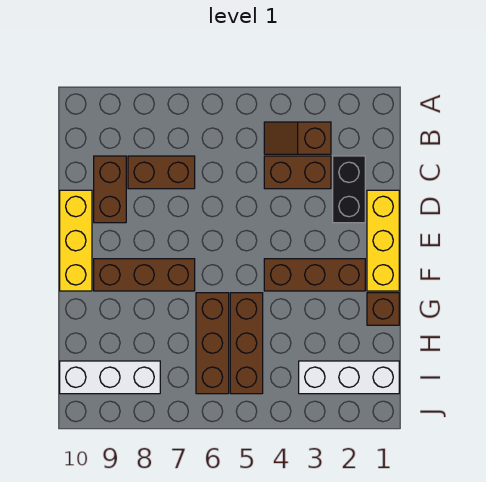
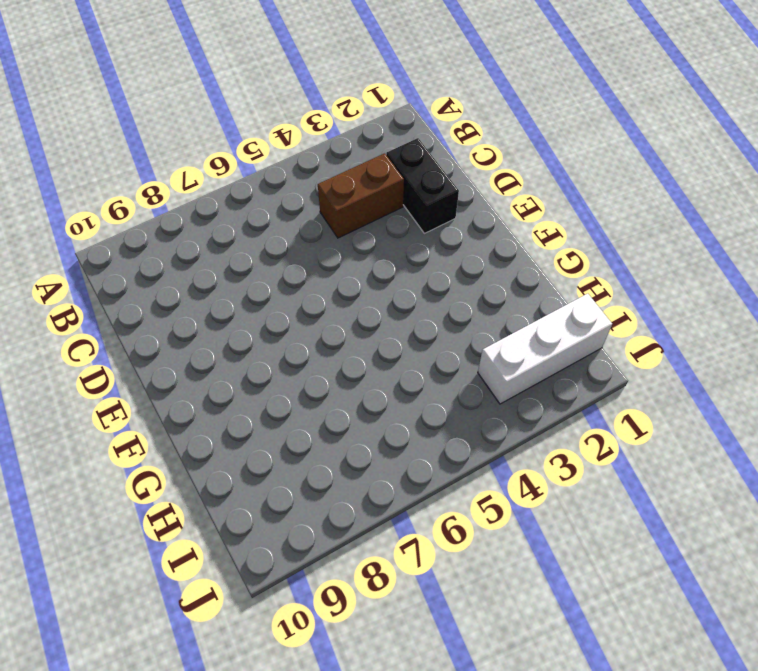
none -> brown slope B3:B4 level 1 top 3
none -> brown brick C7:C8 level 1
none -> brown brick C9:D9 level 1

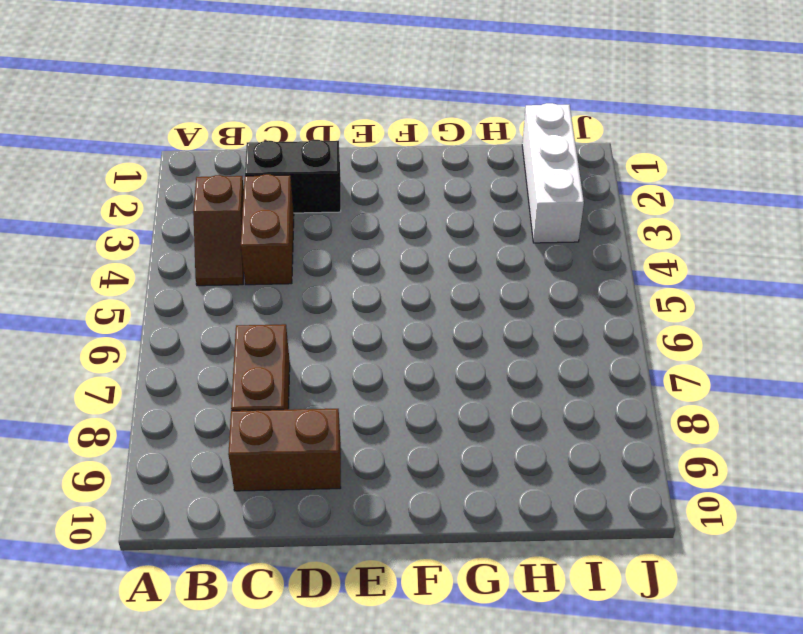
none -> yellow brick D1:F1 level 1
none -> yellow brick D10:F10 level 1
none -> brown brick F2:F4 level 1

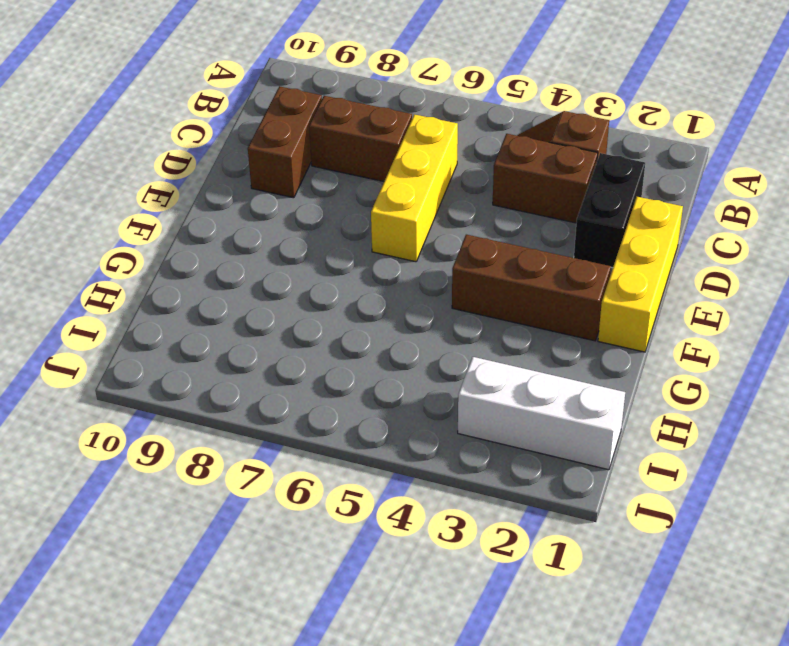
yellow brick C6:E6 level 1 -> yellow brick D10:F10 level 1
none -> brown brick F7:F9 level 1
none -> brown brick G1 level 1
none -> brown brick G5:I5 level 1

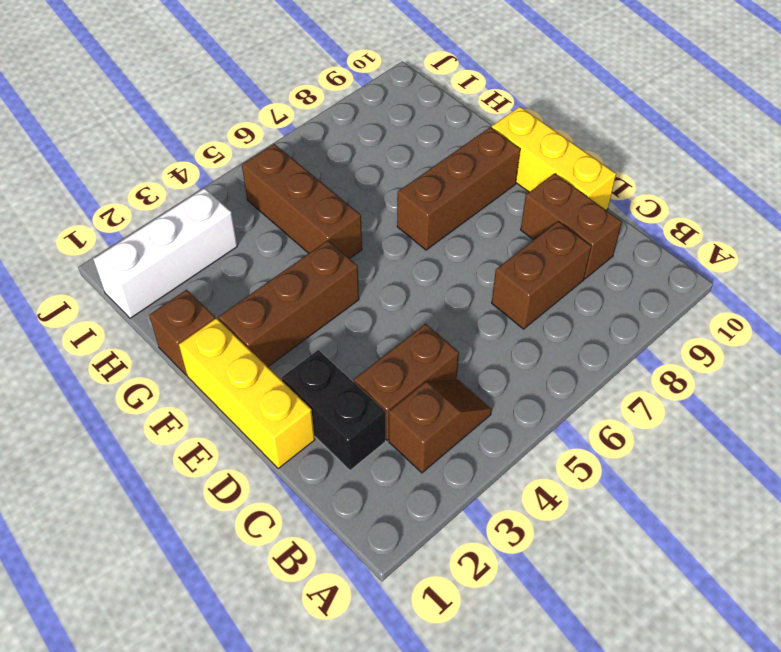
none -> brown brick G6:I6 level 1
none -> white brick I8:I10 level 1

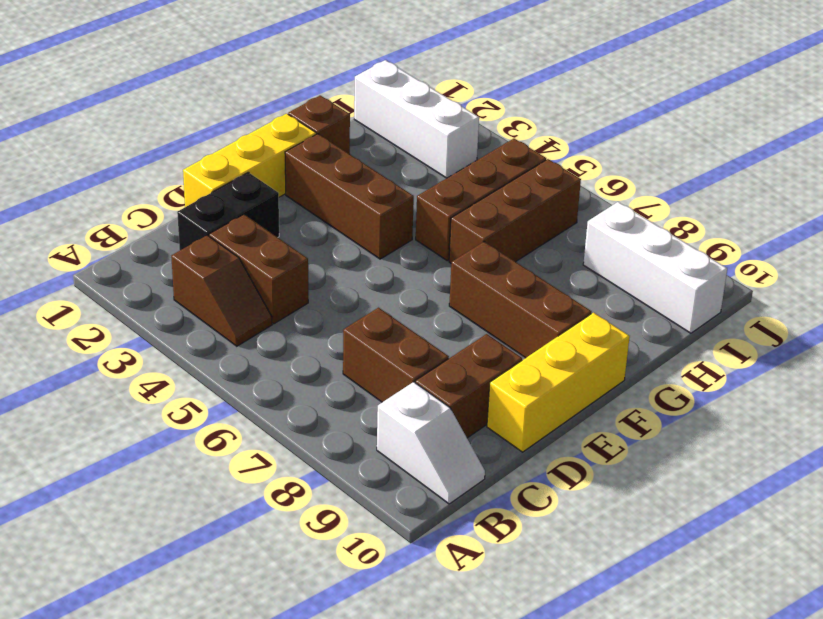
white slope B9:B10 level 1 top 9 -> none

